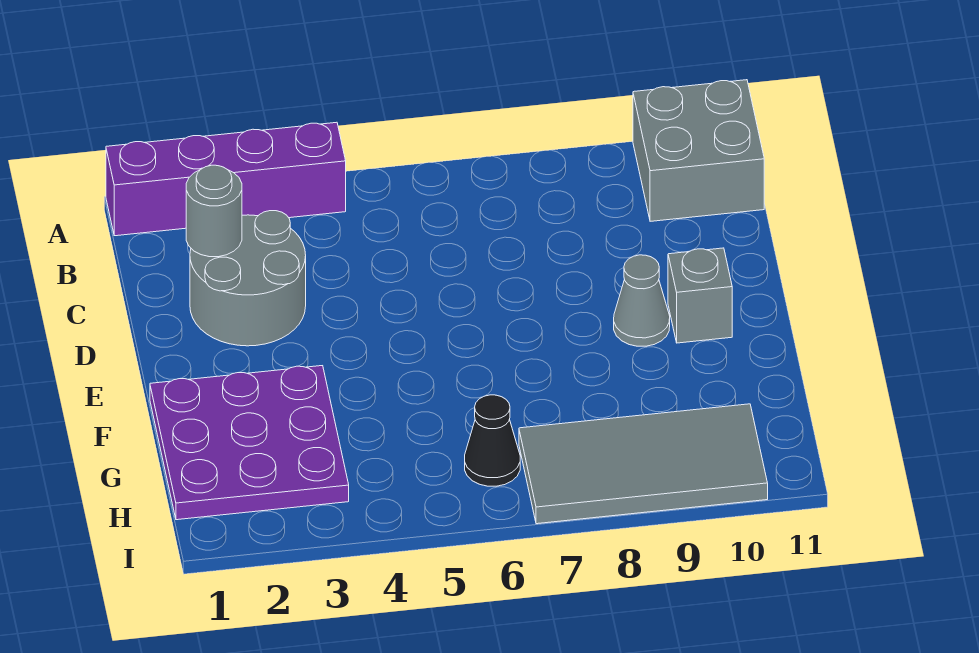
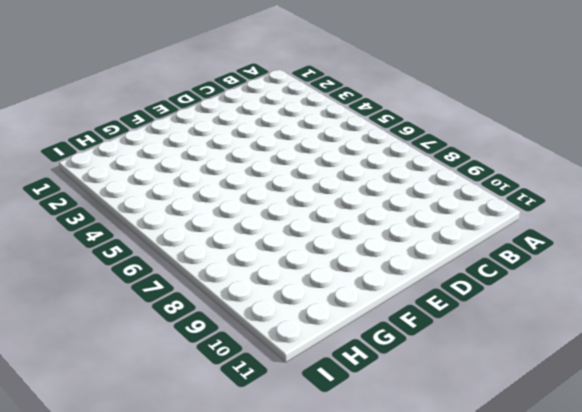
none -> purple brick A1:A4 level 1
none -> grey brick A10:B11 level 1

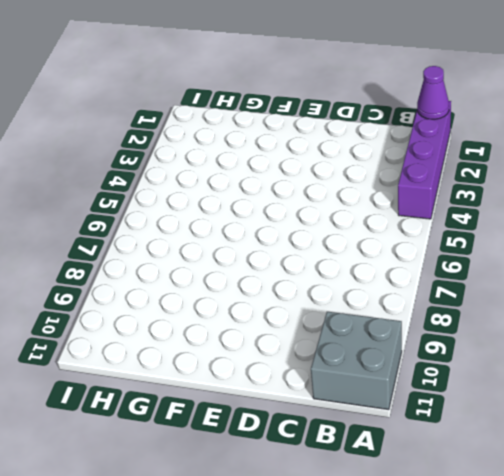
purple cone A1 level 2 -> none
none -> grey round brick C2:D3 level 1
none -> grey cone E9 level 1

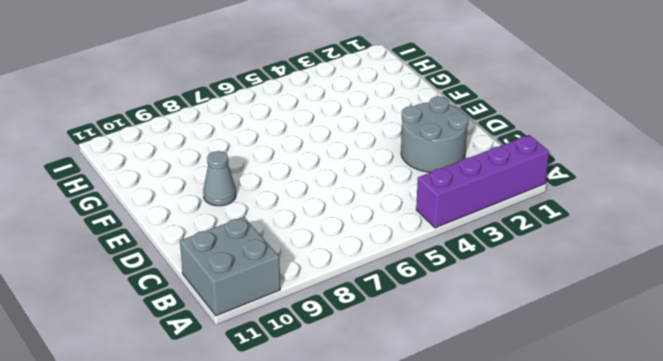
none -> grey brick E10 level 1
none -> purple plate F1:H3 level 1

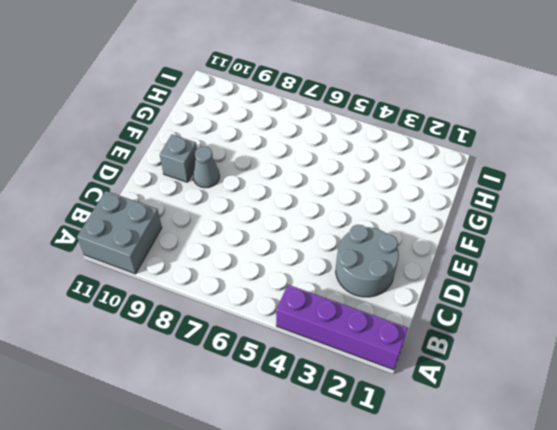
none -> purple plate F1:H3 level 1
none -> black cone H6 level 1

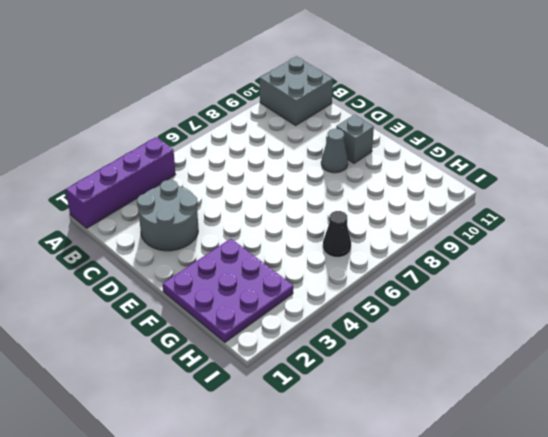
none -> grey tile H7:I10 level 1
none -> grey round brick C2 level 2

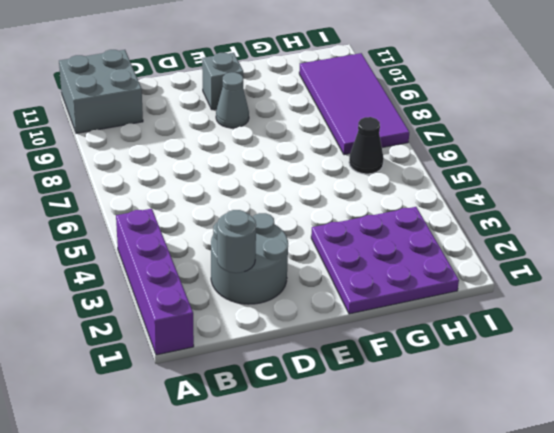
purple tile H7:I10 level 1 -> grey tile H7:I10 level 1

